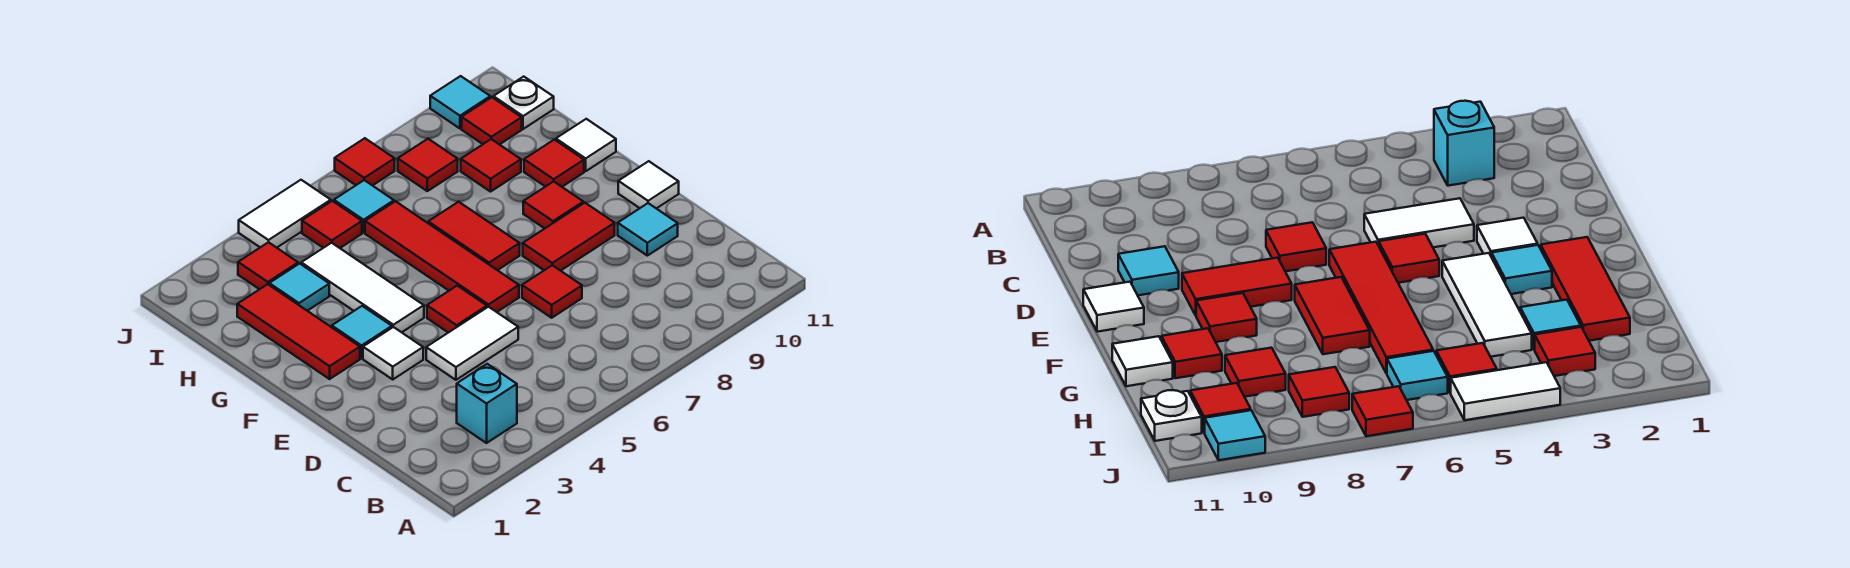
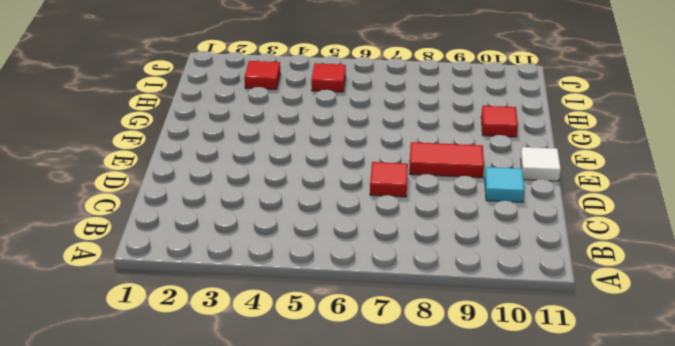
none -> cyan brick B3 level 1
none -> white tile D4:D5 level 1
none -> white tile E3 level 1

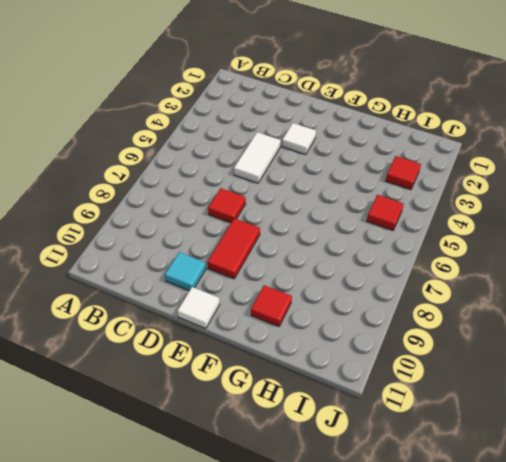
none -> cyan brick B3 level 1
none -> red tile E5 level 1
none -> red tile E6:H6 level 1

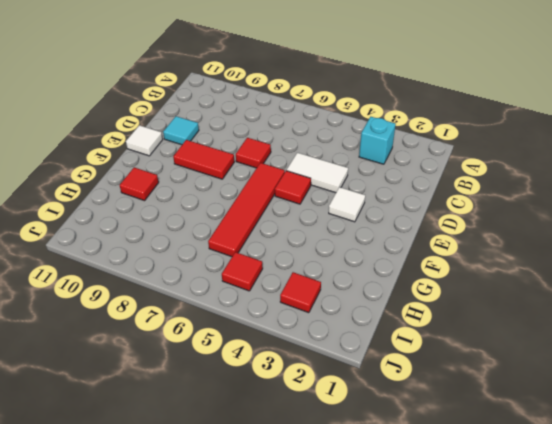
none -> red tile F2:H2 level 1
none -> cyan tile F3 level 1
none -> white tile F4:H4 level 1

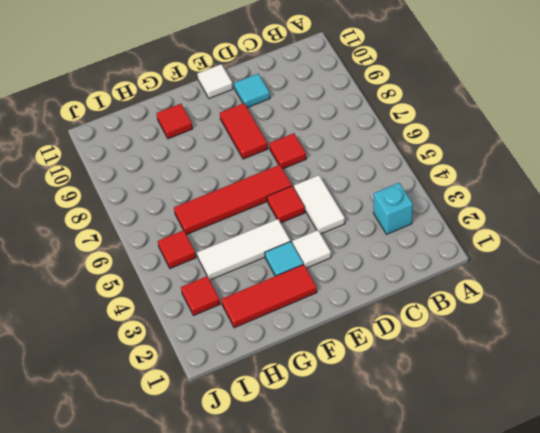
none -> red tile F7:G7 level 1
none -> red tile F9 level 1
none -> white tile G11 level 1

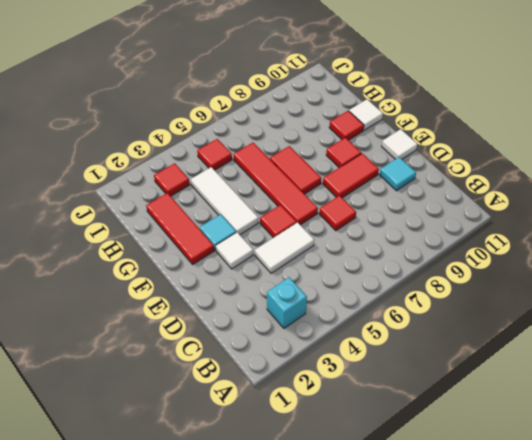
none -> cyan tile H3 level 1
none -> red tile H9 level 1
none -> cyan tile I6 level 1

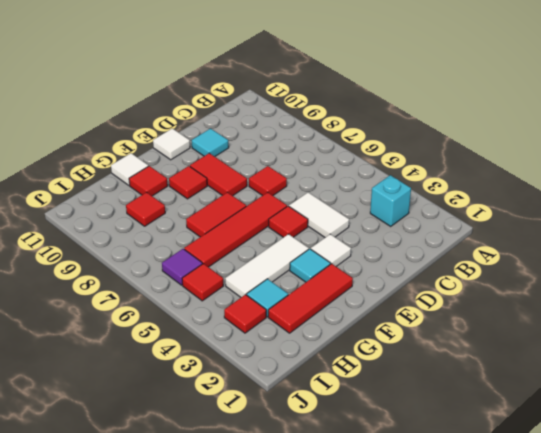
purple tile I6 level 1 -> cyan tile I6 level 1
none -> red tile I8 level 1
none -> red tile I10 level 1
none -> white plate I11 level 1

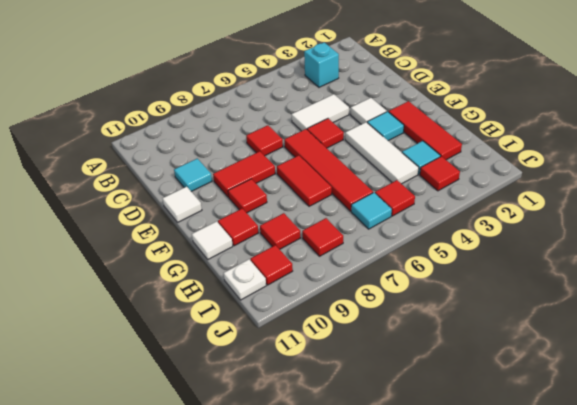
none -> white tile J4:J5 level 1
none -> red tile J7 level 1
none -> cyan tile J10 level 1

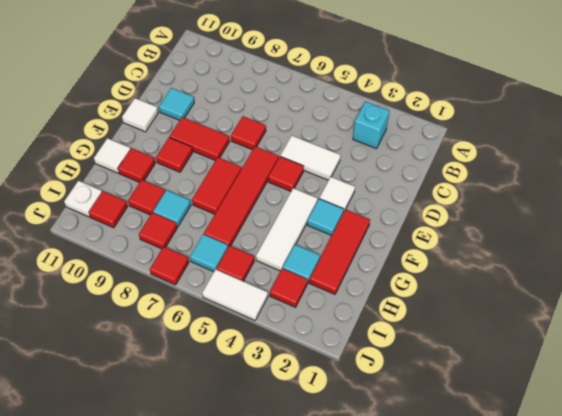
cyan tile H8 level 1 -> cyan tile J10 level 1

